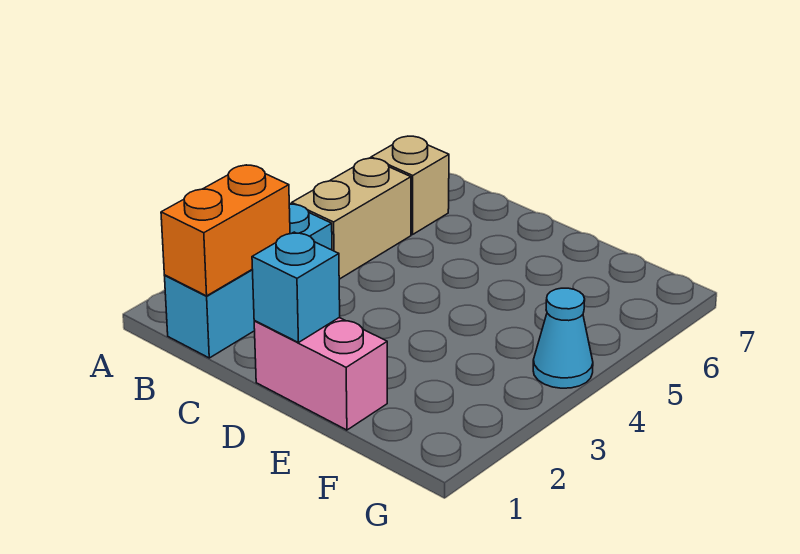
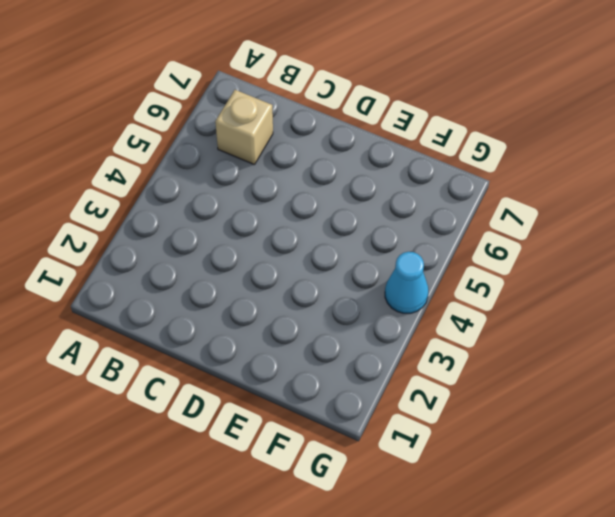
none -> cyan brick B1:B3 level 1
none -> tan brick B4:B5 level 1

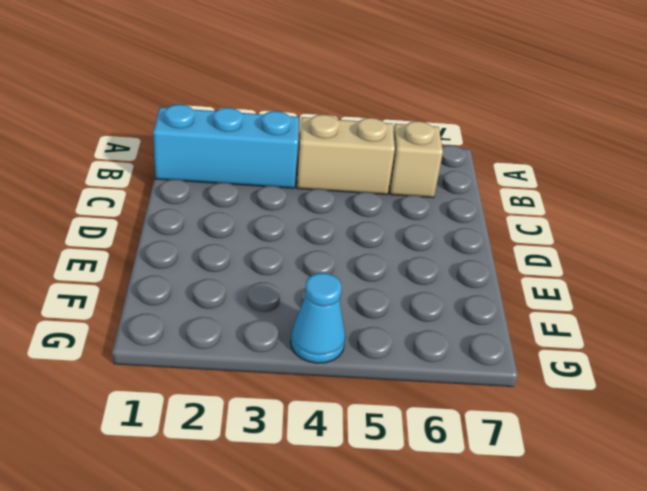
none -> pink brick D1:E1 level 1
none -> orange brick B1:B2 level 2

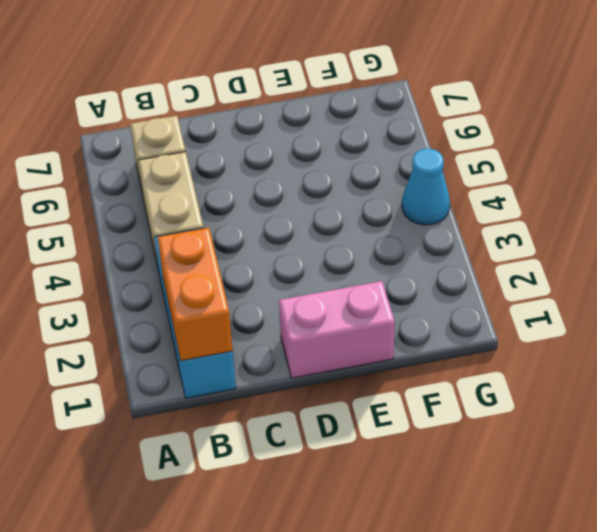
none -> cyan brick D1 level 2

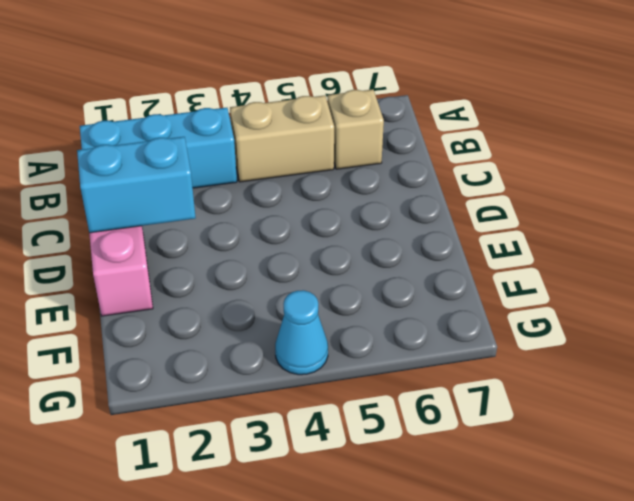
cyan brick D1:D2 level 2 -> cyan brick D1 level 2
none -> orange brick B1:B2 level 2

